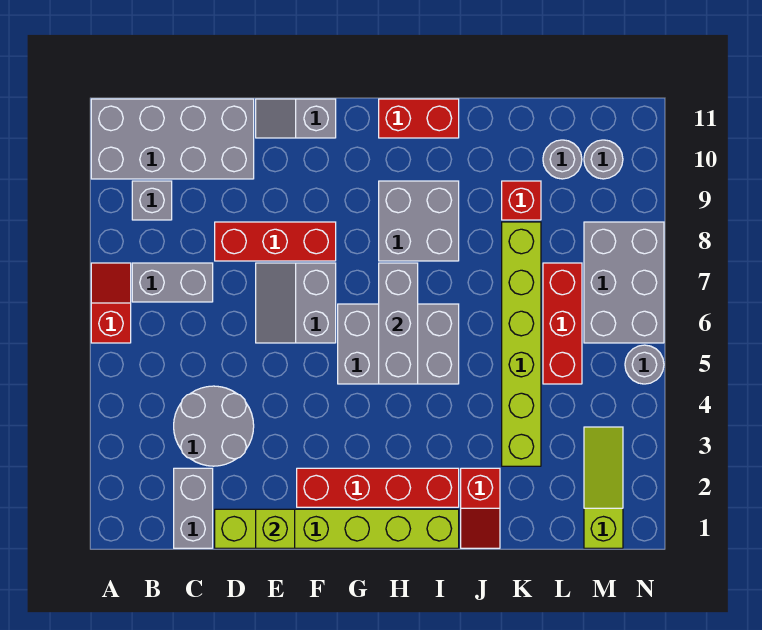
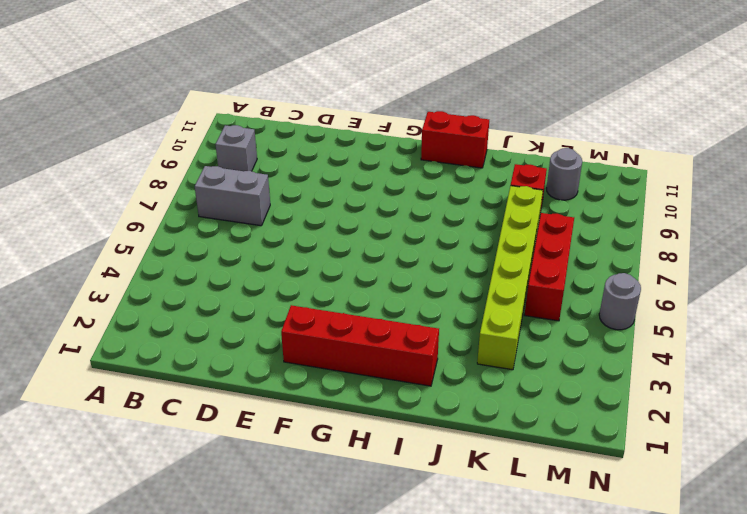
none -> red slope A6:A7 level 1 top 6
none -> grey brick A10:D11 level 1
none -> grey brick C1:C2 level 1

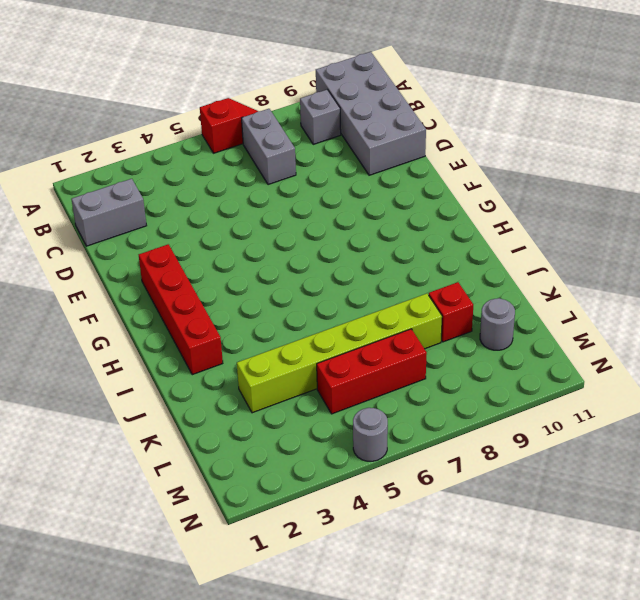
none -> grey round brick C3:D4 level 1
none -> lime brick D1:I1 level 1
none -> red brick D8:F8 level 1

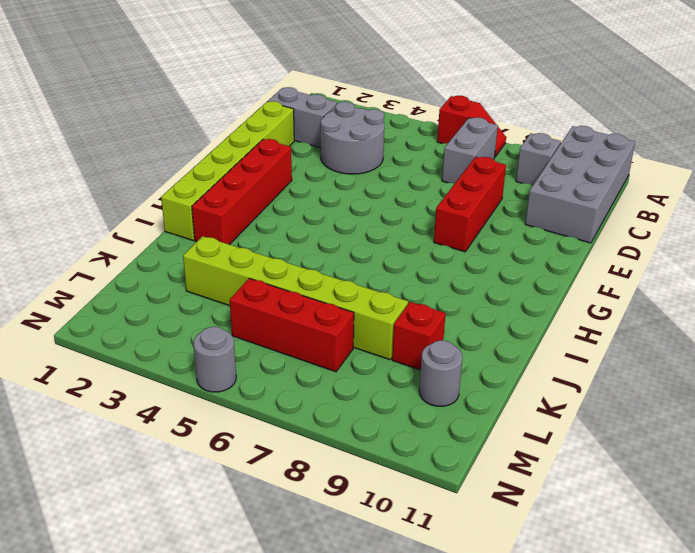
none -> grey slope E6:F7 level 1 top F
none -> grey slope E11:F11 level 1 top F
none -> grey brick G5:I6 level 1

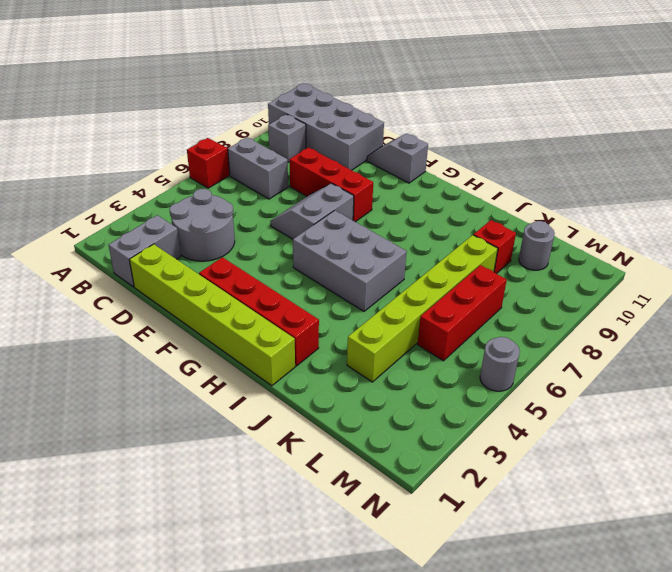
none -> grey brick H8:I9 level 1
none -> red brick H11:I11 level 1
none -> red slope J1:J2 level 1 top 2

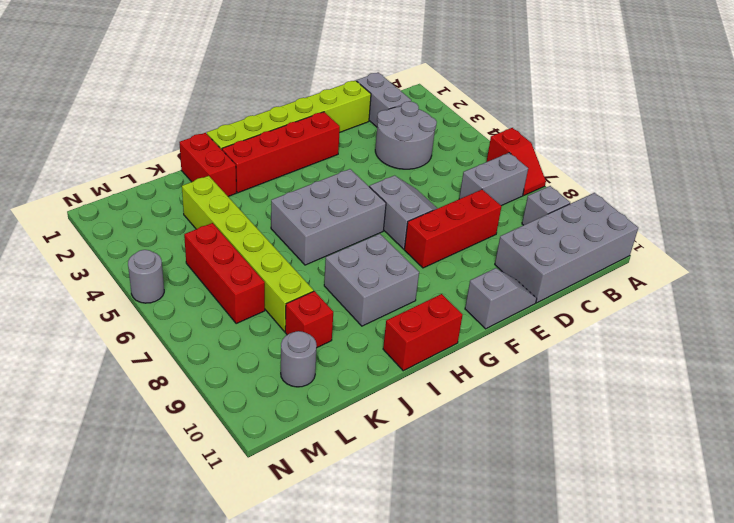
red brick J1:J2 level 1 -> red slope J1:J2 level 1 top 2
none -> lime slope M1:M3 level 1 top 1
none -> grey brick M6:N8 level 1
none -> grey round brick M10 level 1

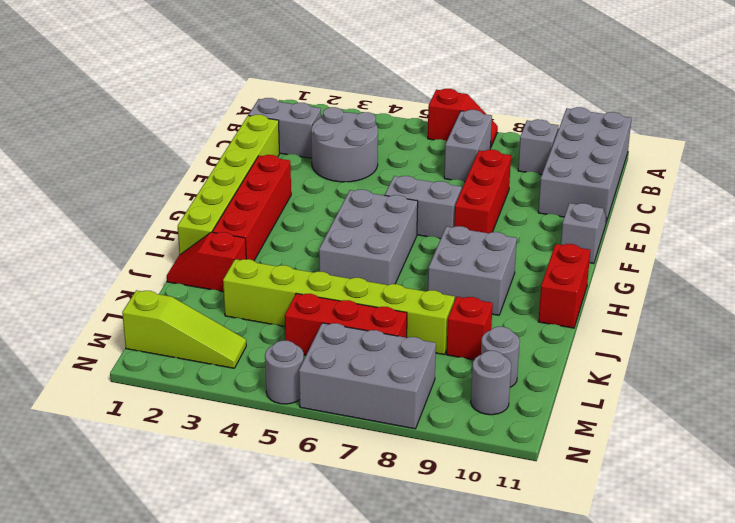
none -> lime brick E1 level 2
none -> grey brick H5:H7 level 2

